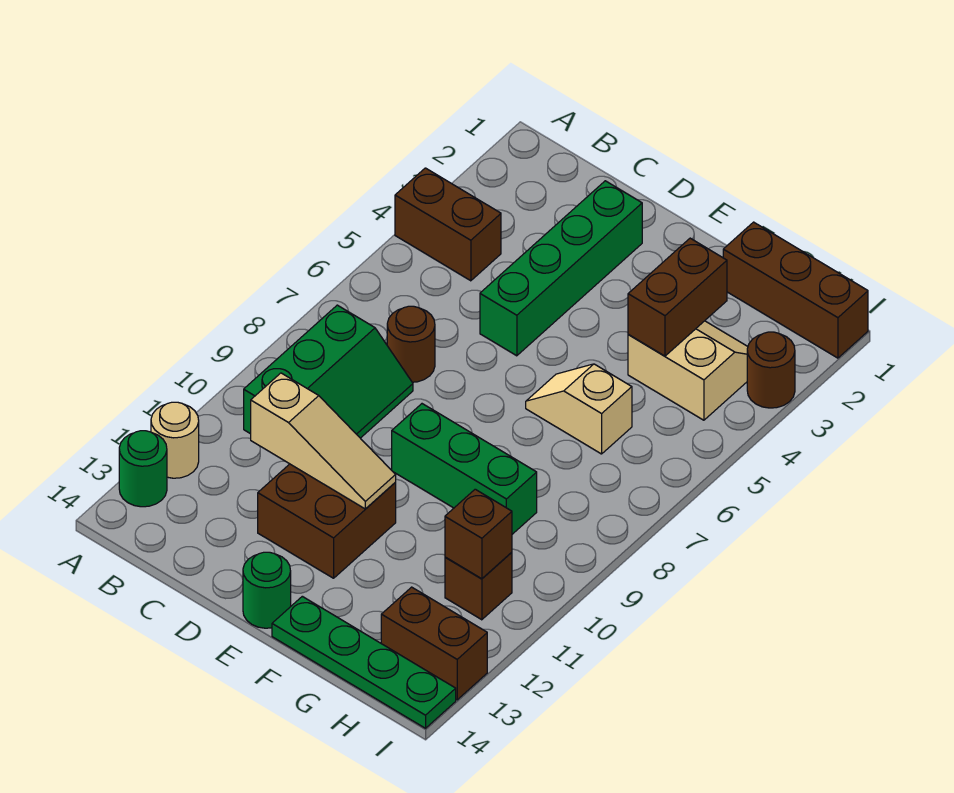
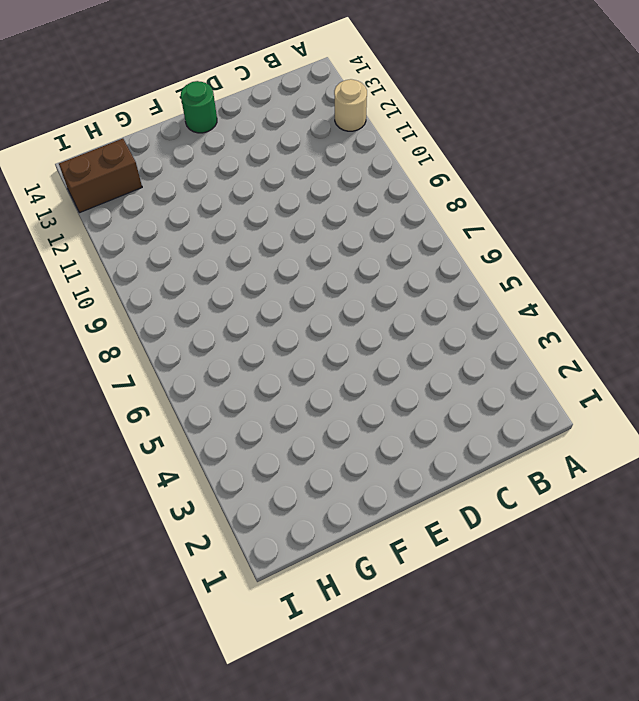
none -> brown brick A4:B4 level 1
none -> green round brick A13 level 1
none -> green slope B8:C10 level 1 top B

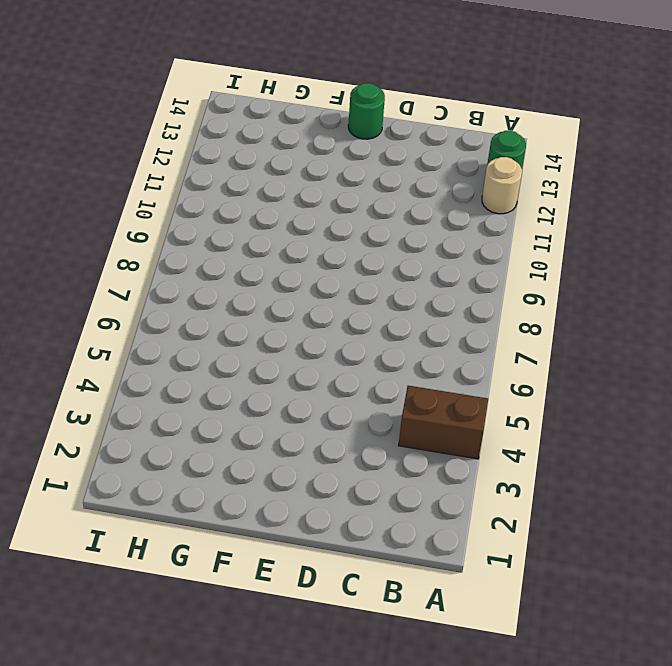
none -> green slope B8:C10 level 1 top B
none -> brown round brick C7 level 1
none -> green brick D2:D5 level 1

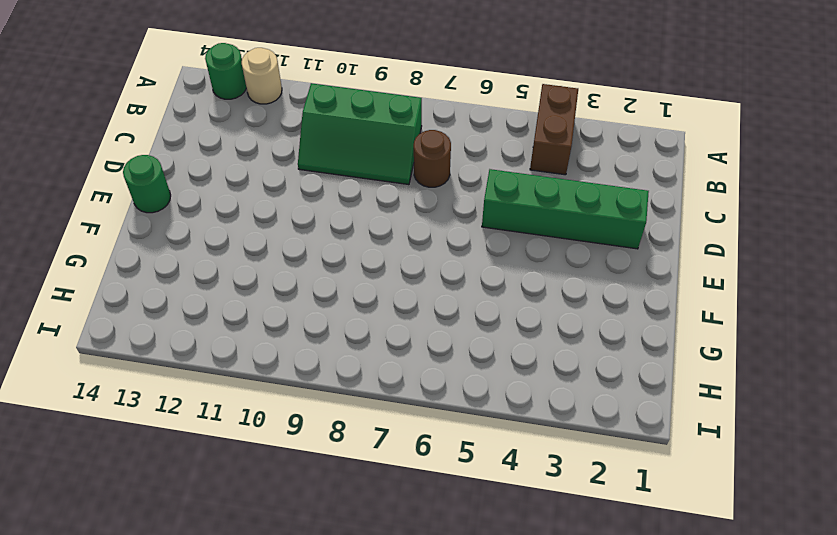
none -> brown brick D11:E12 level 1
none -> green brick E9:G9 level 1
none -> tan slope F6:G6 level 1 top G

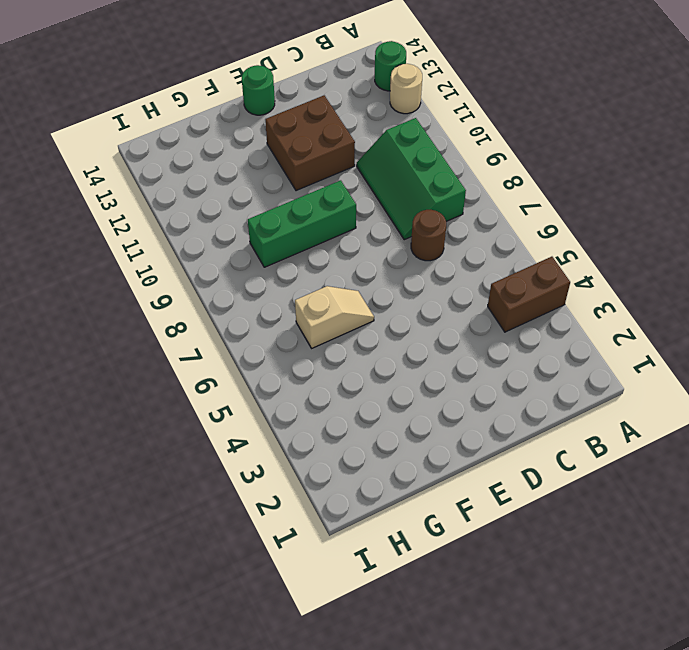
none -> green brick D2:D5 level 1
none -> green plate F14:I14 level 1
none -> brown brick G1:I1 level 1

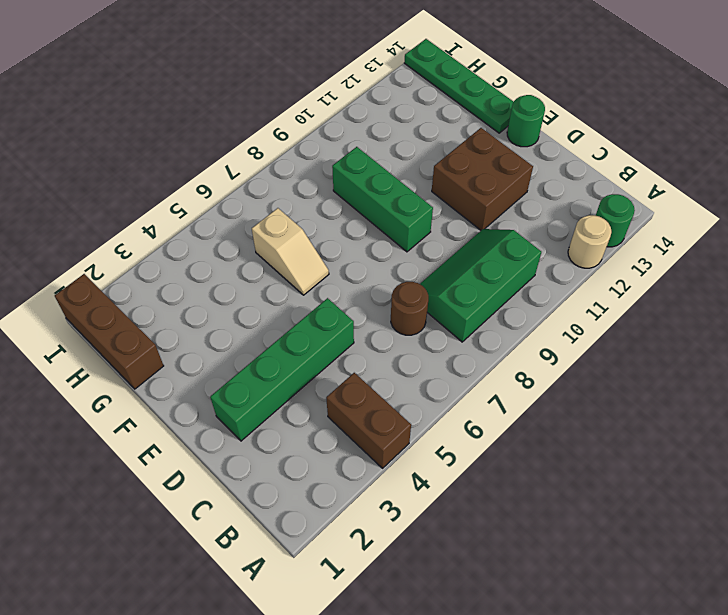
none -> tan slope G3:H4 level 1 top 4
none -> brown brick H11 level 1
none -> brown brick H13:I13 level 1

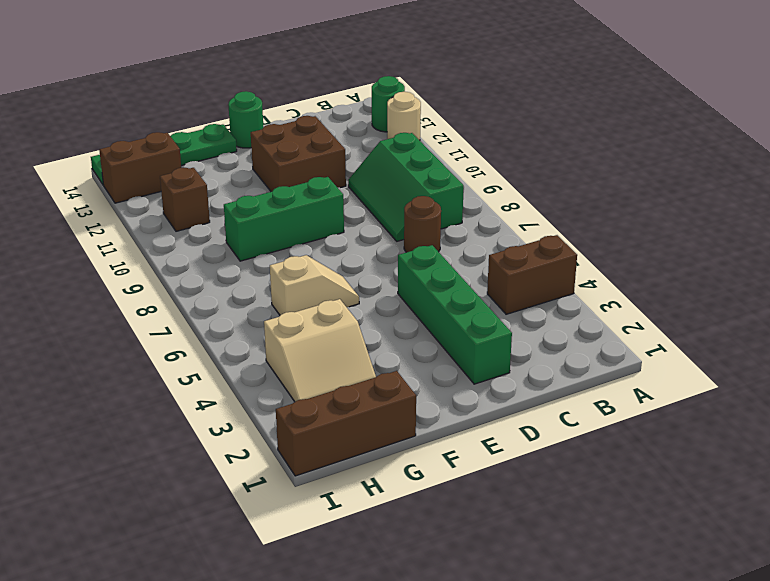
none -> brown round brick I3 level 1
none -> tan slope C11:E11 level 2 top C
none -> brown brick G3:G4 level 2

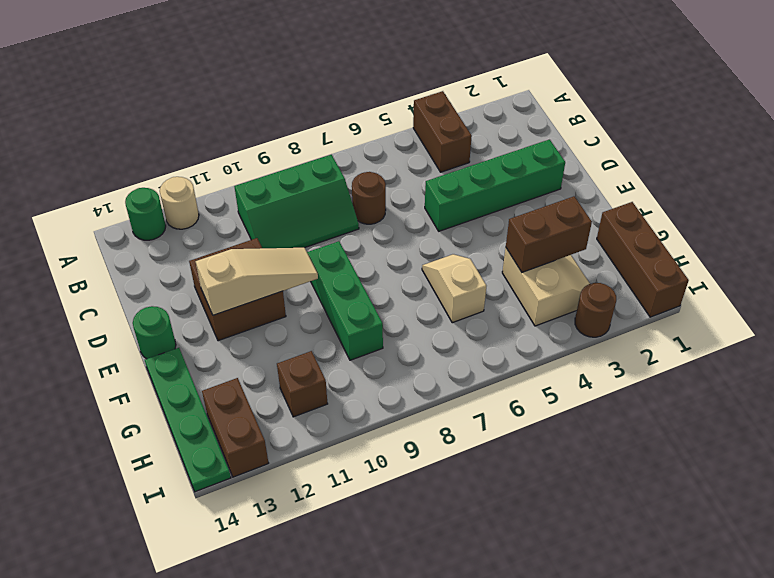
tan slope E10:E12 level 2 top 12 -> tan slope C11:E11 level 2 top C
none -> brown brick H11 level 2

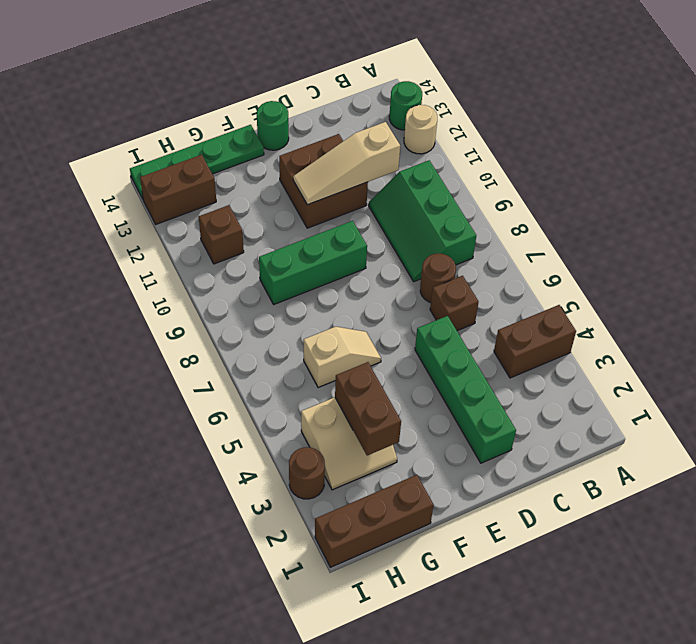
brown brick C6 level 1 -> brown brick H11 level 2

